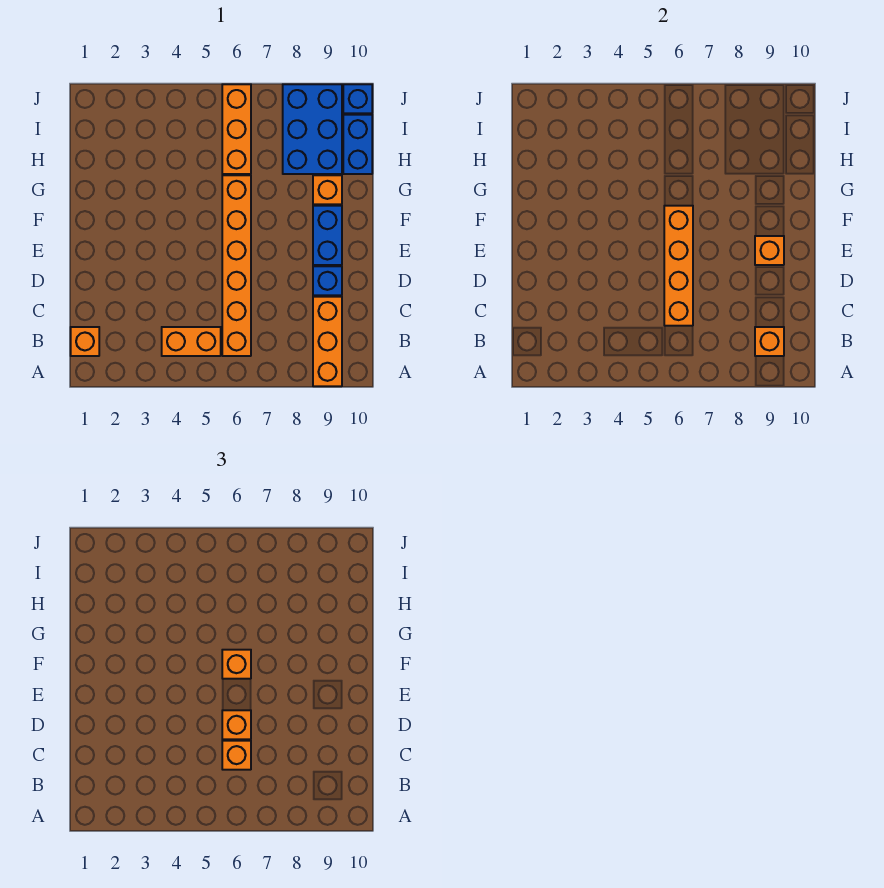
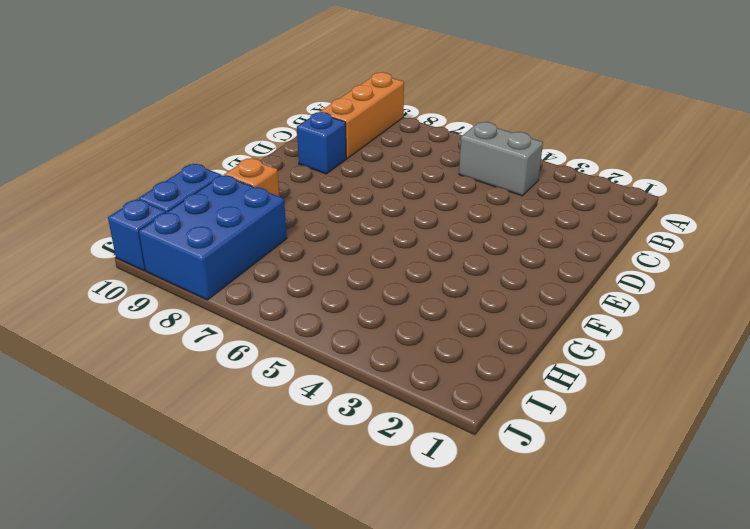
grey brick B4:B5 level 1 -> orange brick B4:B5 level 1
none -> orange brick B1 level 1
none -> orange brick B6:G6 level 1
none -> blue brick E9:F9 level 1

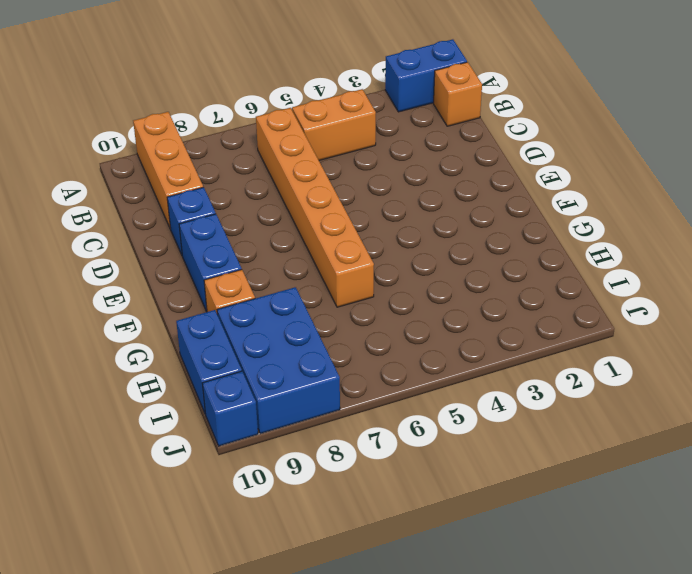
blue brick A1:A2 level 1 -> none
none -> orange brick H6:J6 level 1
none -> orange brick B9 level 2
none -> orange brick C6:F6 level 2

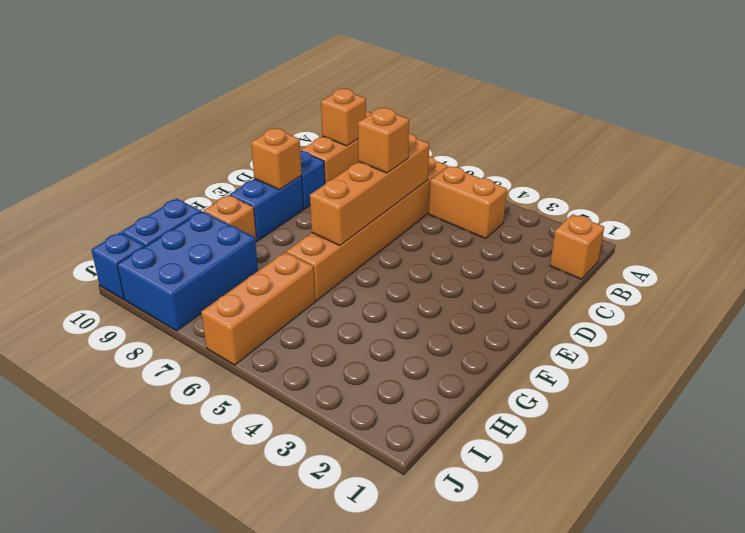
none -> orange brick C6 level 3
none -> orange brick F6 level 3

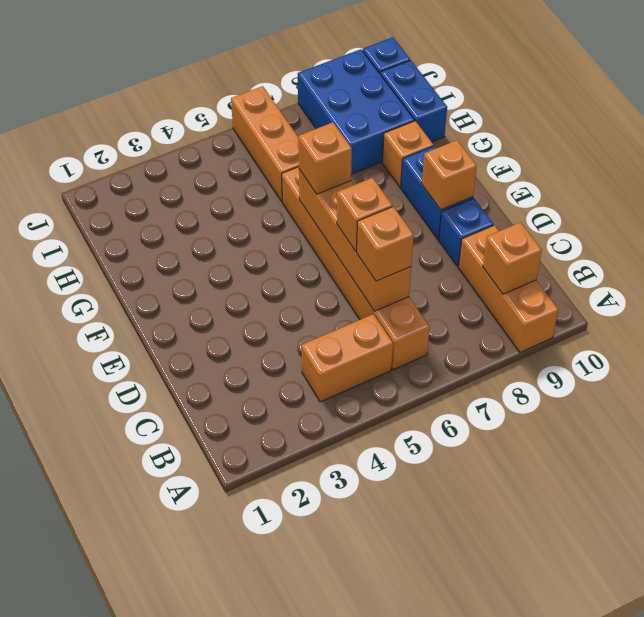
none -> orange brick B1 level 1

